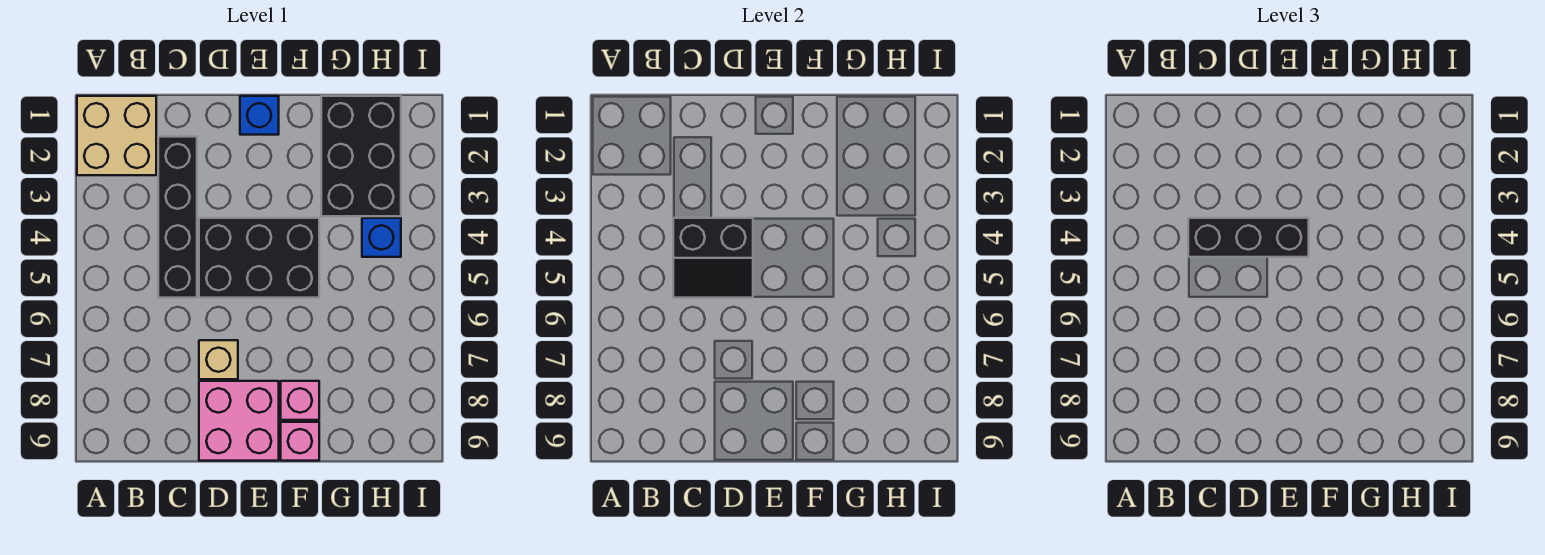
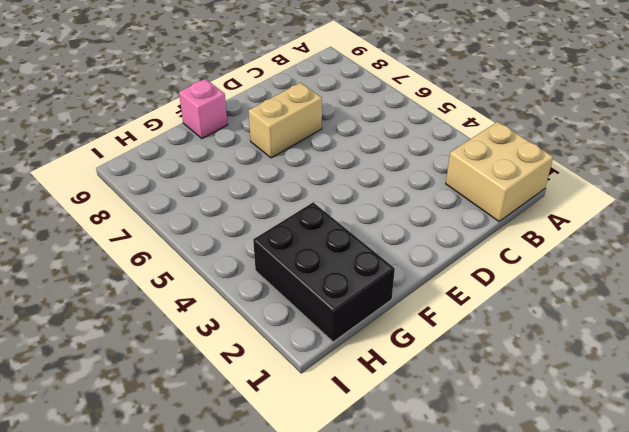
tan brick D7:E7 level 1 -> tan brick D7 level 1
none -> black brick C2:C5 level 1
none -> black brick D4:F5 level 1
none -> pink brick D8:E9 level 1

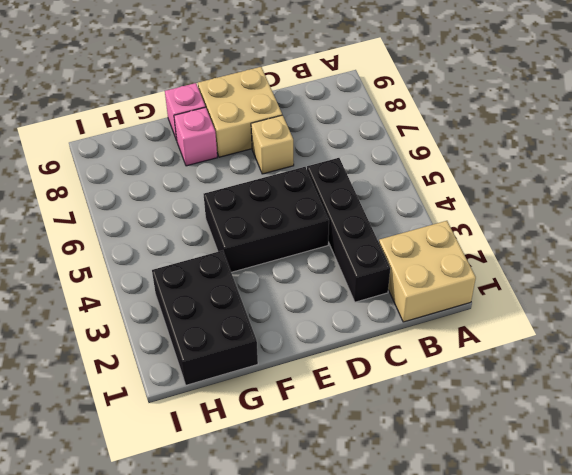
tan brick D8:E9 level 1 -> pink brick D8:E9 level 1
none -> blue brick E1 level 1
none -> blue brick H4 level 1
none -> black slope C4:D5 level 2 top 4

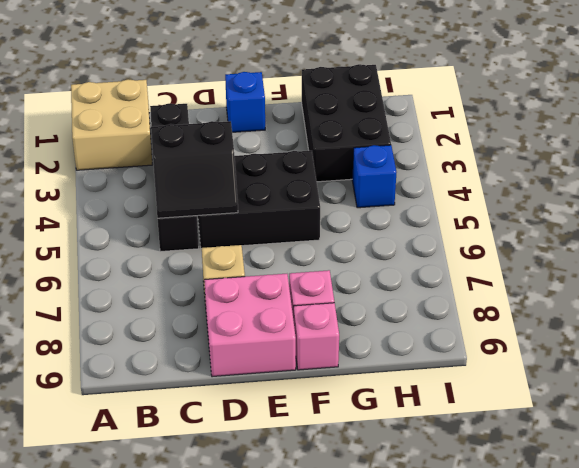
none -> black brick C4:E4 level 3

